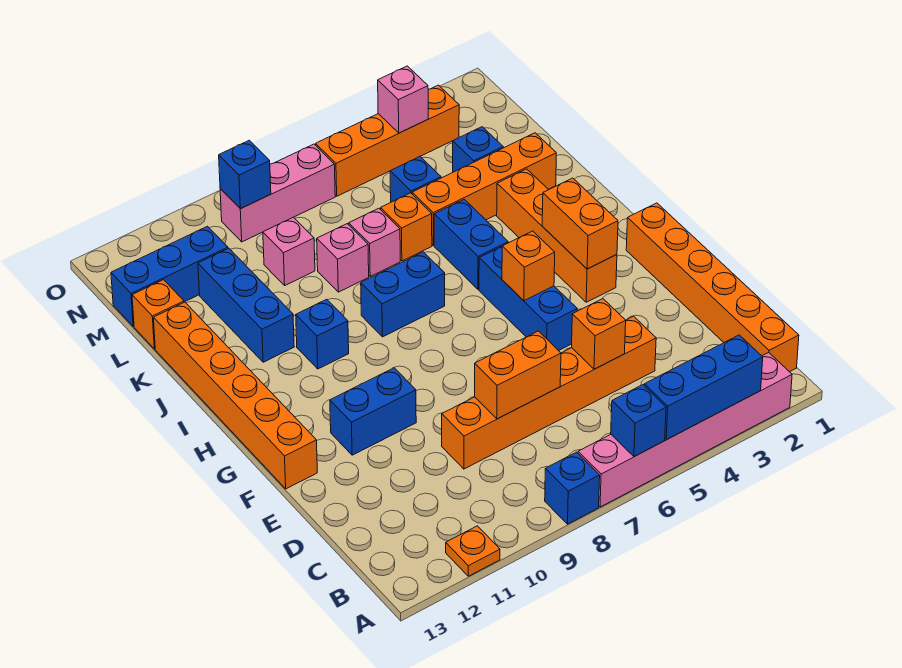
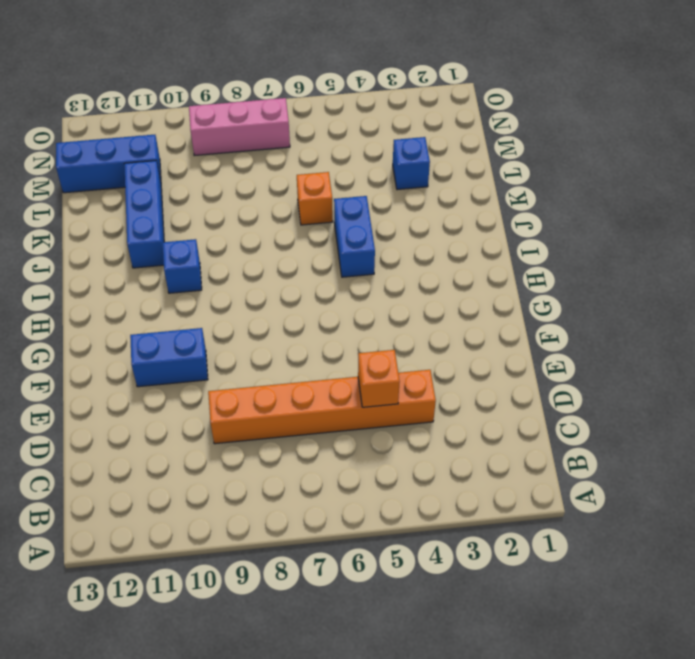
none -> pink brick A2:A7 level 1
none -> blue brick A8 level 1
none -> orange plate A11 level 1
none -> orange brick B1:G1 level 1

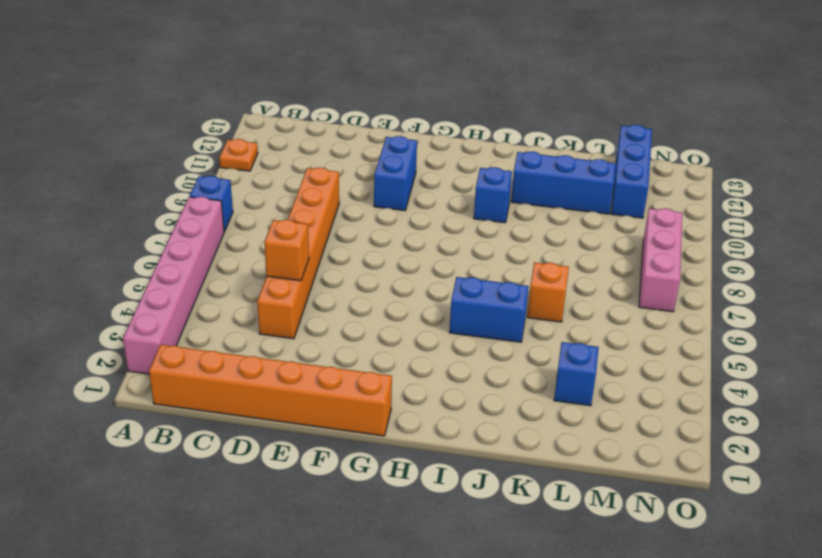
none -> blue brick F5:H5 level 1
none -> orange brick F13:K13 level 1
none -> orange brick G3:J3 level 1
none -> blue brick I7:I8 level 1

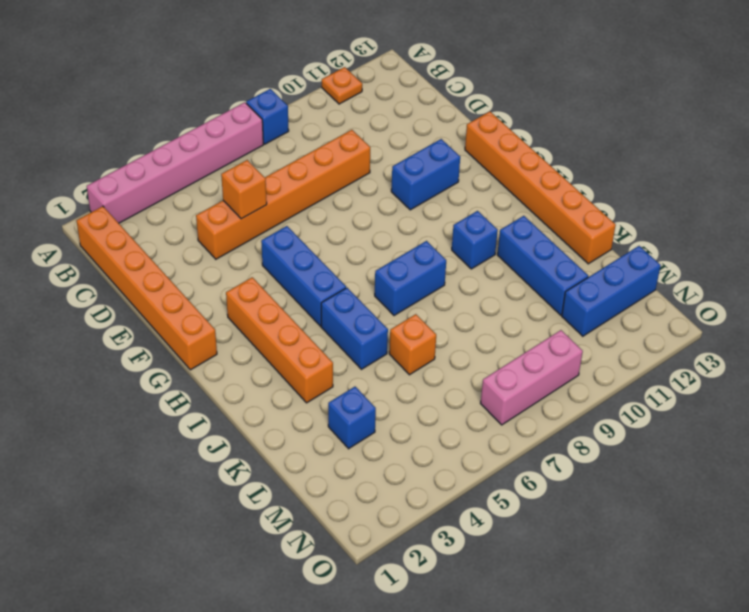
none -> orange brick K2:K5 level 1
none -> pink brick K7 level 1
none -> pink brick K8 level 1
none -> blue brick L5 level 1

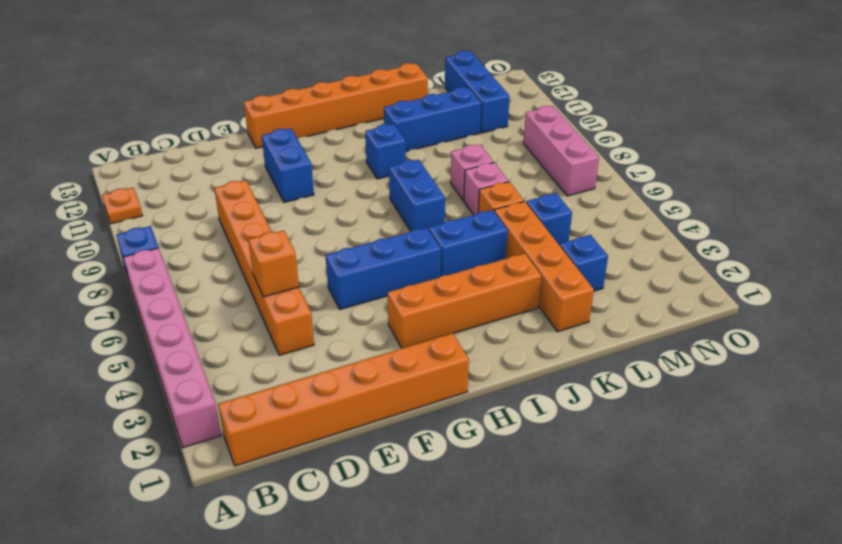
none -> pink brick L9 level 1
none -> orange brick L13 level 1
none -> orange brick N3:N6 level 1
none -> blue brick A3:A5 level 2

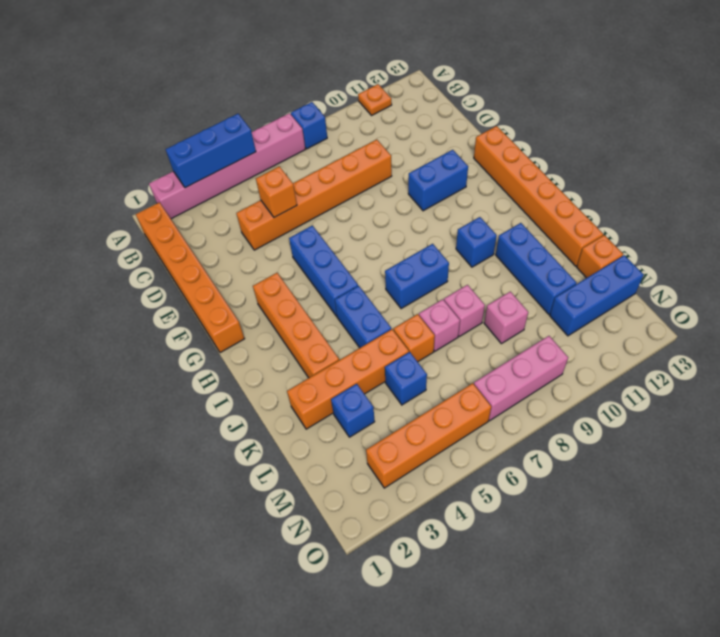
none -> blue brick A6 level 2
none -> orange brick D7:D8 level 2
none -> orange brick G3:H3 level 2
none -> orange brick G5 level 2

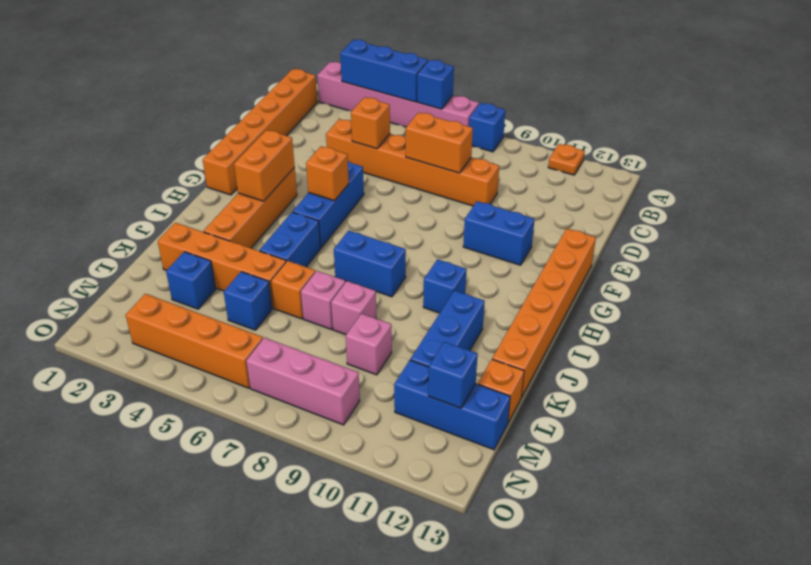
blue brick M12 level 2 -> blue brick N9 level 2
none -> pink brick N4 level 2

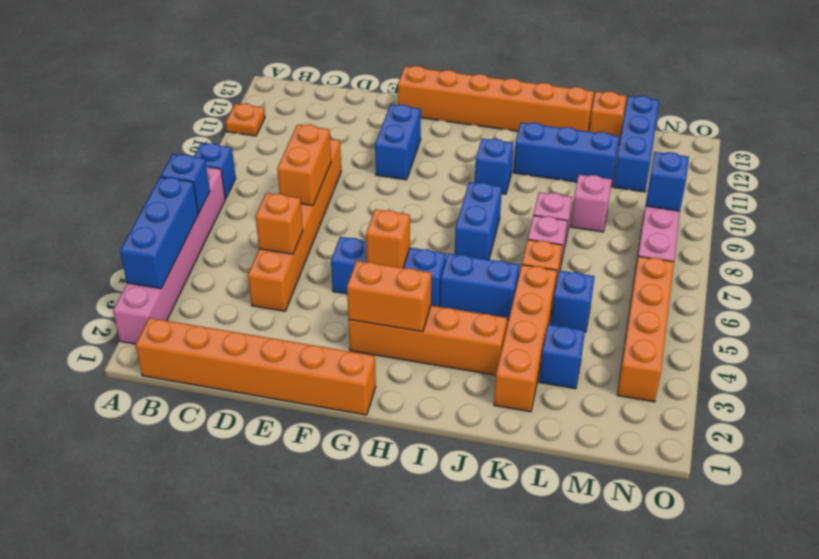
none -> pink brick N4 level 2

